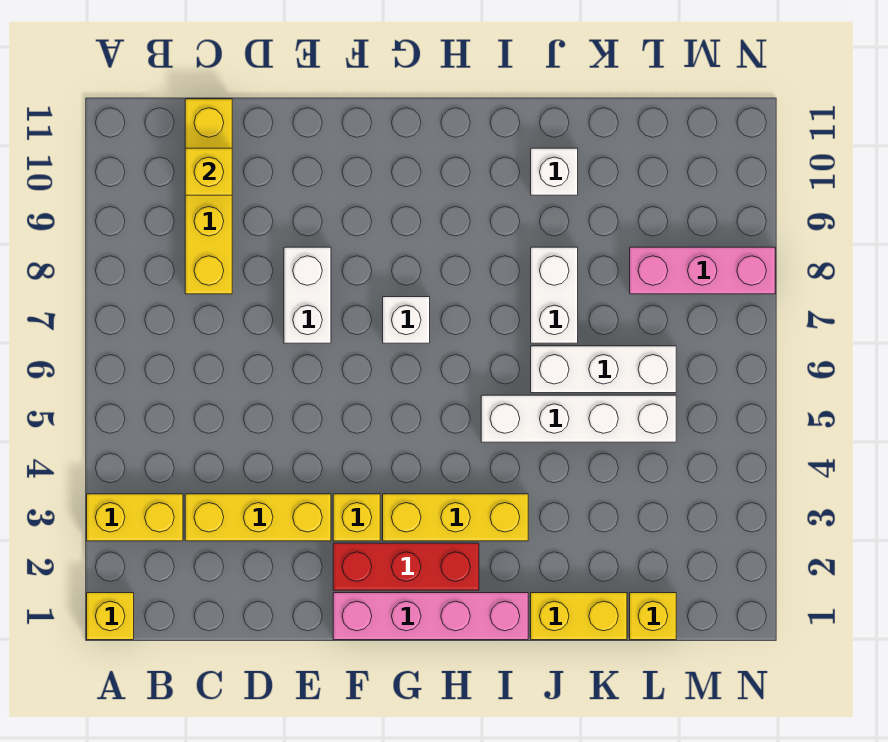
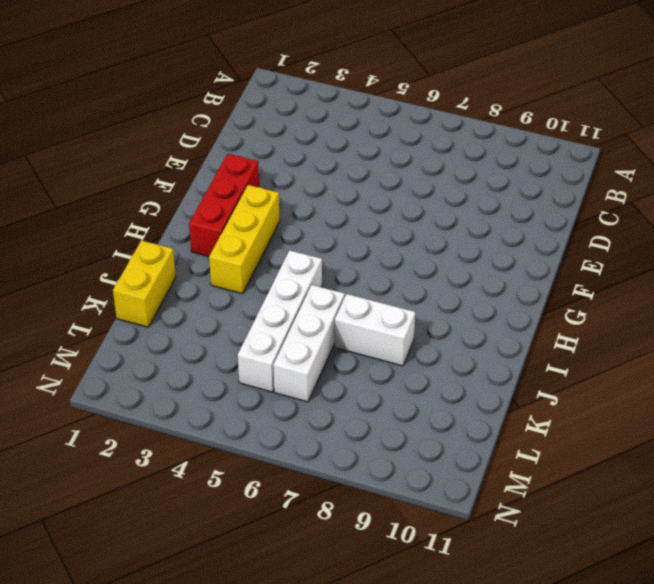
none -> yellow brick A1 level 1
none -> yellow brick A3:B3 level 1
none -> yellow brick C3:E3 level 1

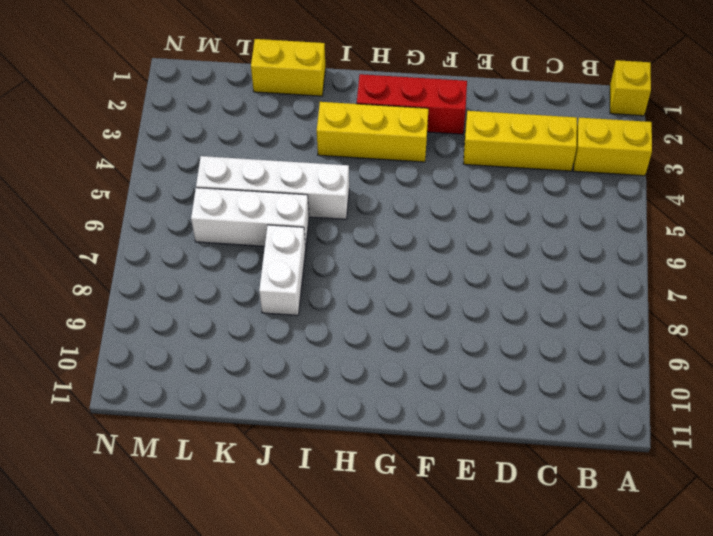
none -> yellow brick C8:C11 level 1
none -> white brick E7:E8 level 1
none -> pink brick F1:I1 level 1

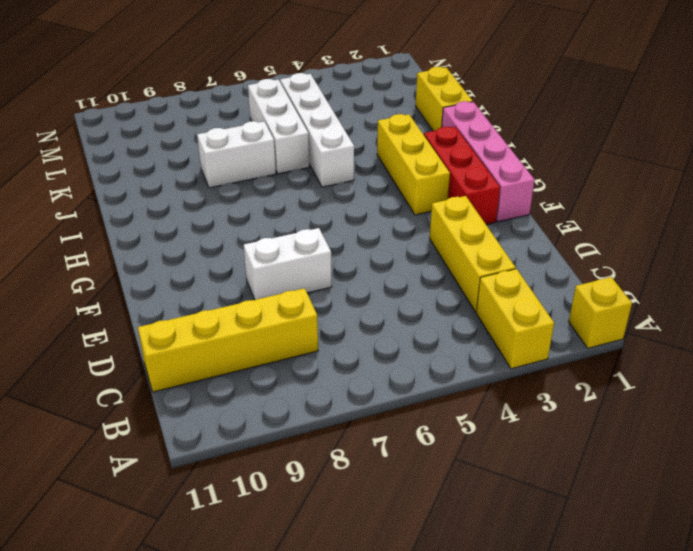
none -> yellow brick F3 level 1
none -> white brick G7 level 1
none -> white brick J10 level 1

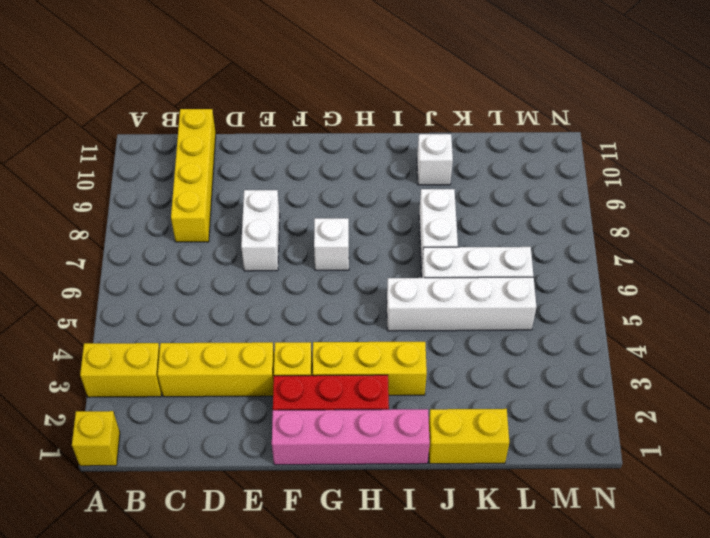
none -> yellow brick L1 level 1
none -> pink brick L8:N8 level 1
none -> yellow brick C10 level 2

